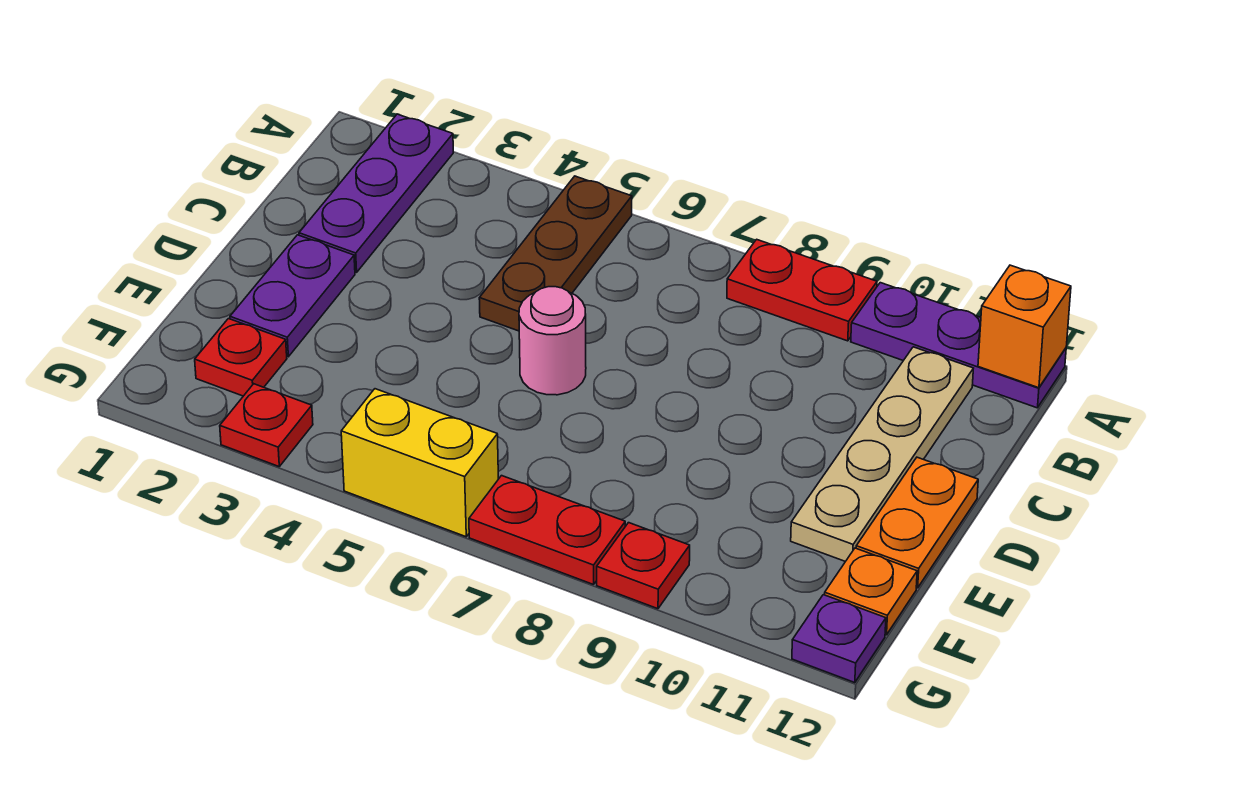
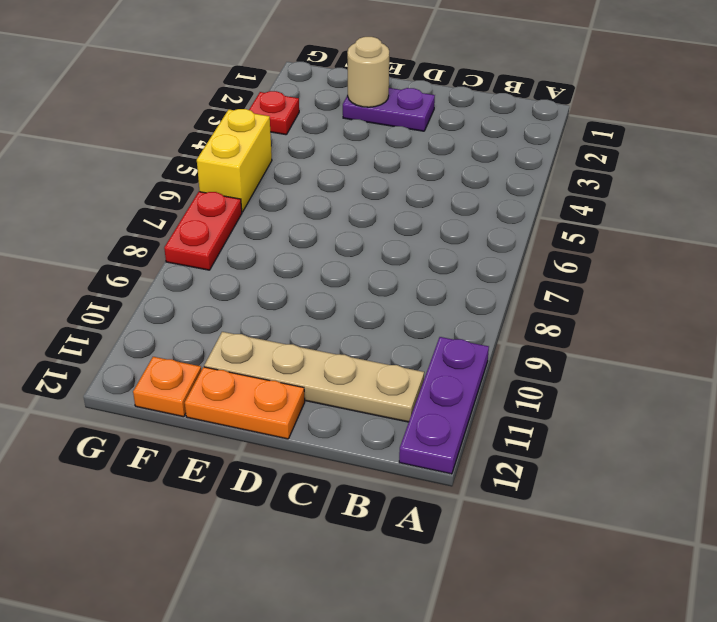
tan round brick E2 level 2 -> none
none -> purple plate A2:C2 level 1
none -> brown plate A5:C5 level 1
none -> red plate A8:A9 level 1

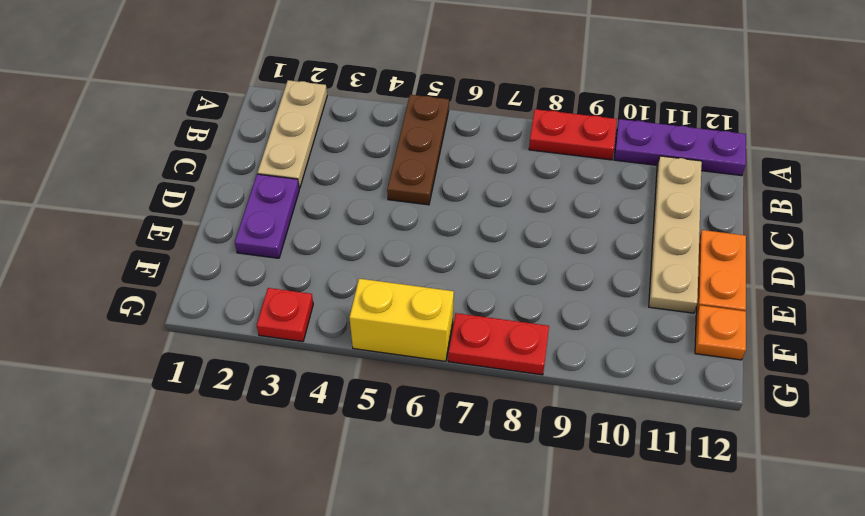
tan plate A2:C2 level 1 -> purple plate A2:C2 level 1
none -> pink round brick D6 level 1
none -> red plate F2 level 1
none -> red plate G9 level 1

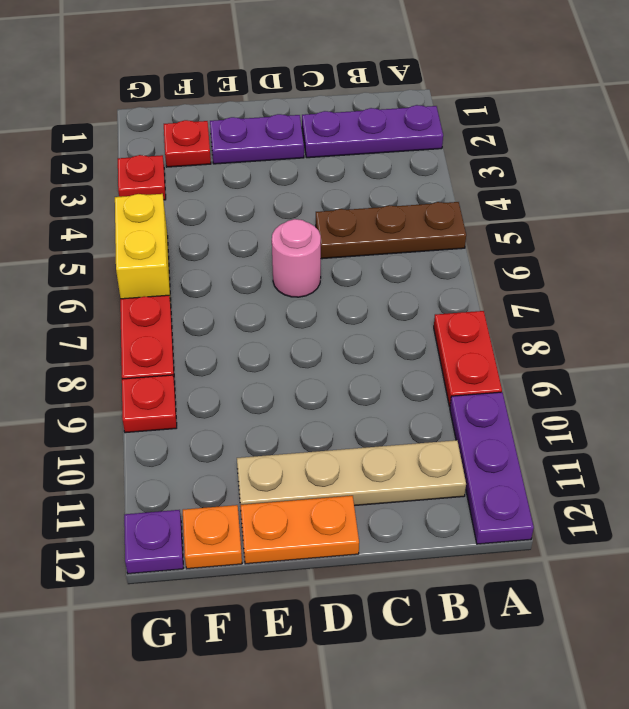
none -> orange brick A12 level 2

